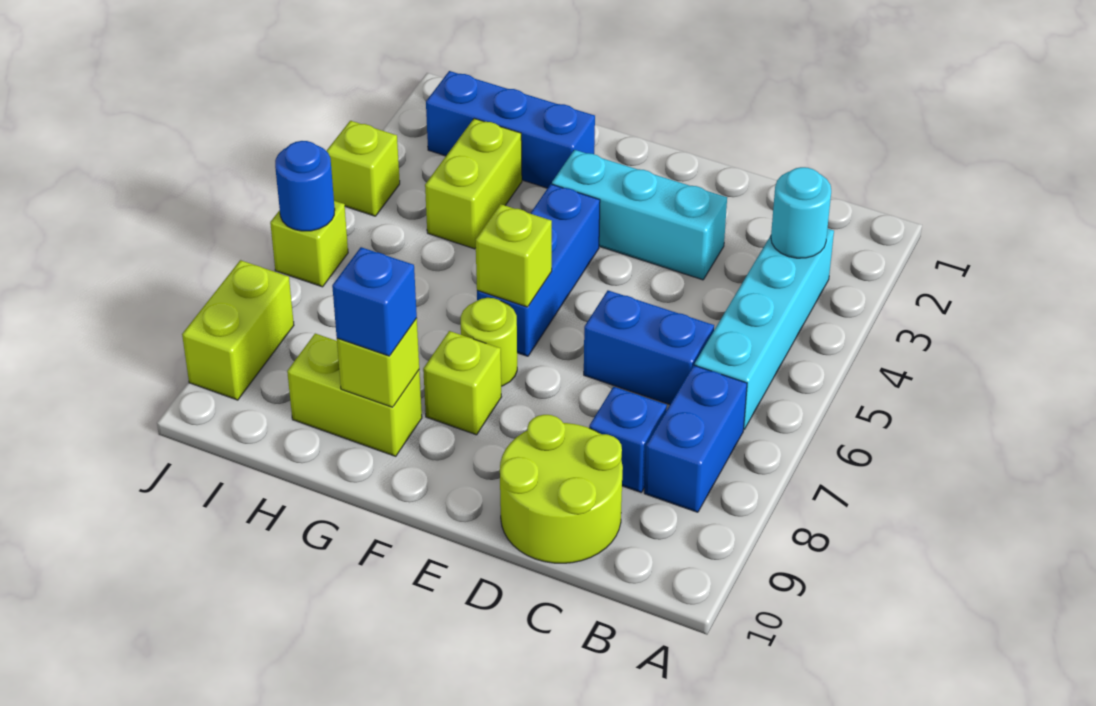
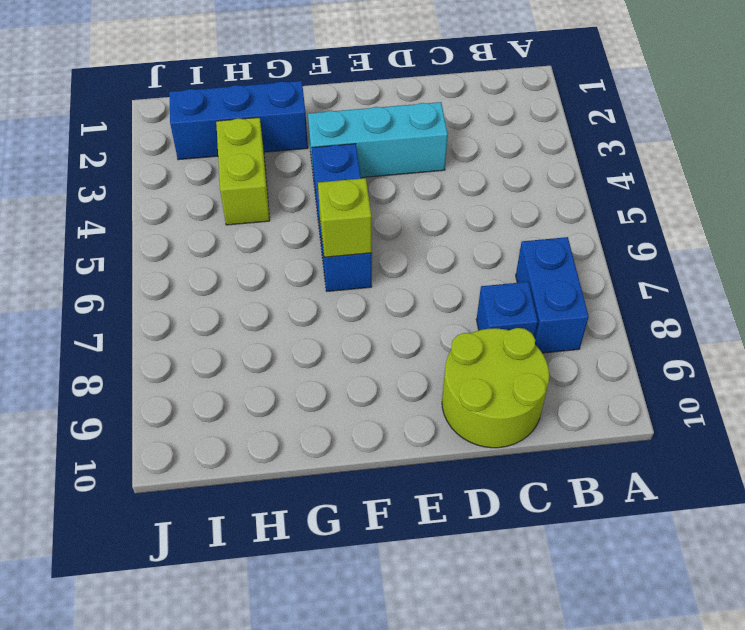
none -> cyan brick B3:B6 level 1
none -> blue brick C6:D6 level 1
none -> lime round brick F7 level 1

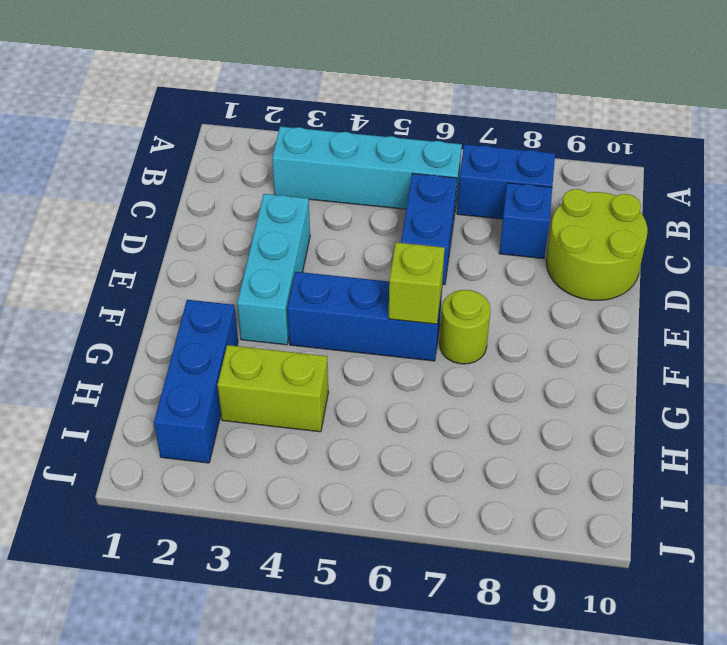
none -> lime brick F8 level 1
none -> lime brick G9:H9 level 1
none -> lime brick J4 level 1

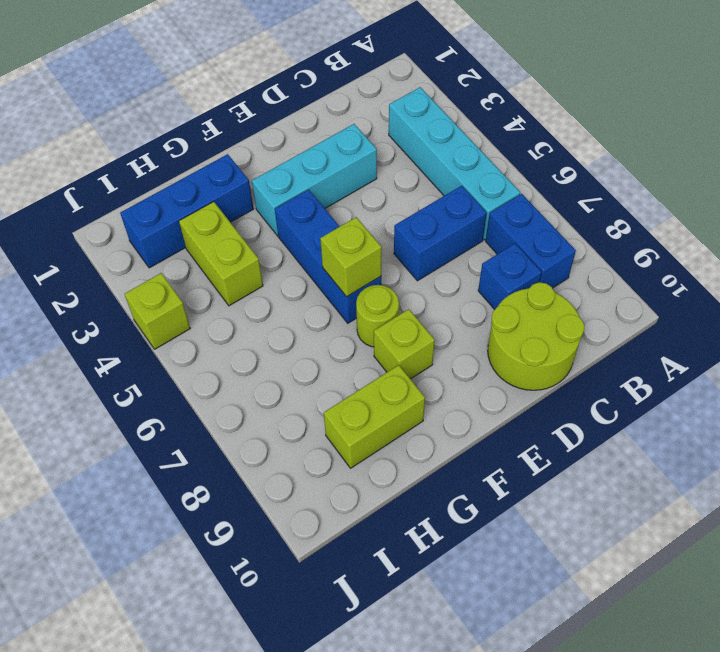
none -> lime brick J6 level 1
none -> lime brick J8:J9 level 1
none -> cyan round brick B3 level 2

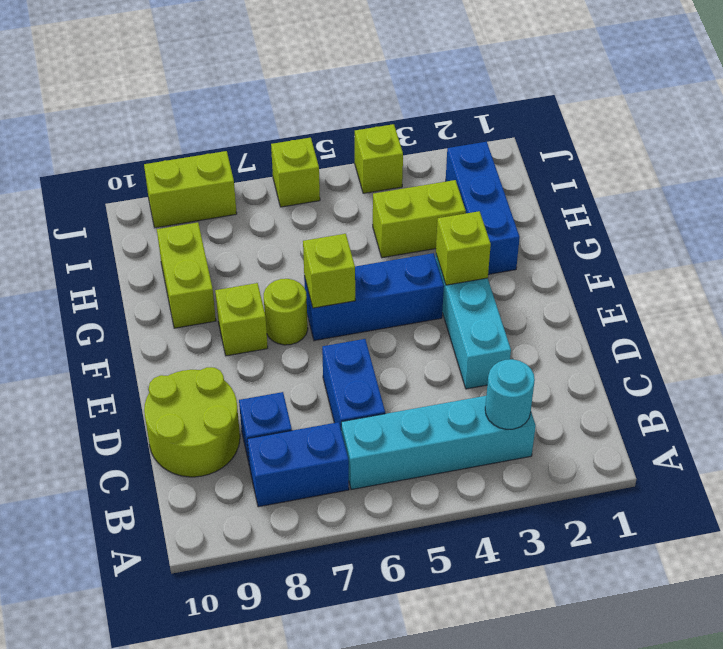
lime brick F3 level 2 -> lime brick G9 level 2
none -> blue round brick J6 level 2
none -> blue brick G9 level 3

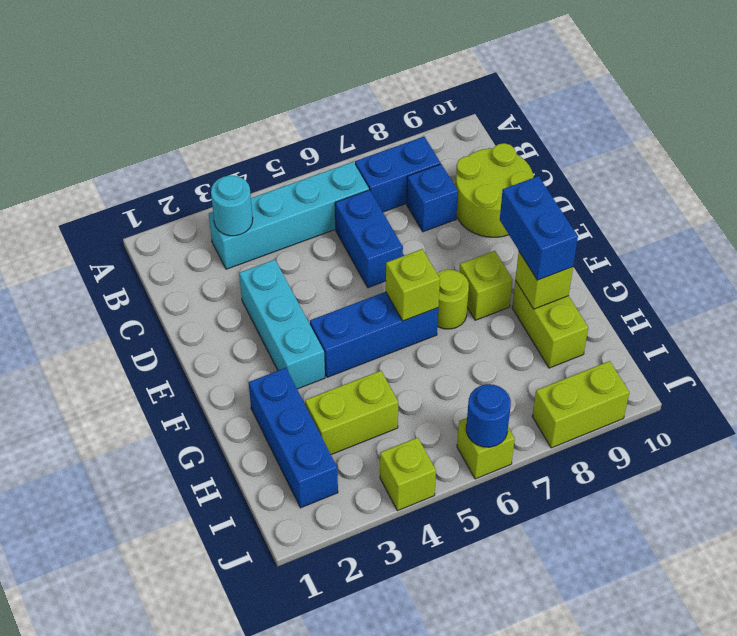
blue brick F9:G9 level 3 -> blue brick G9 level 3

